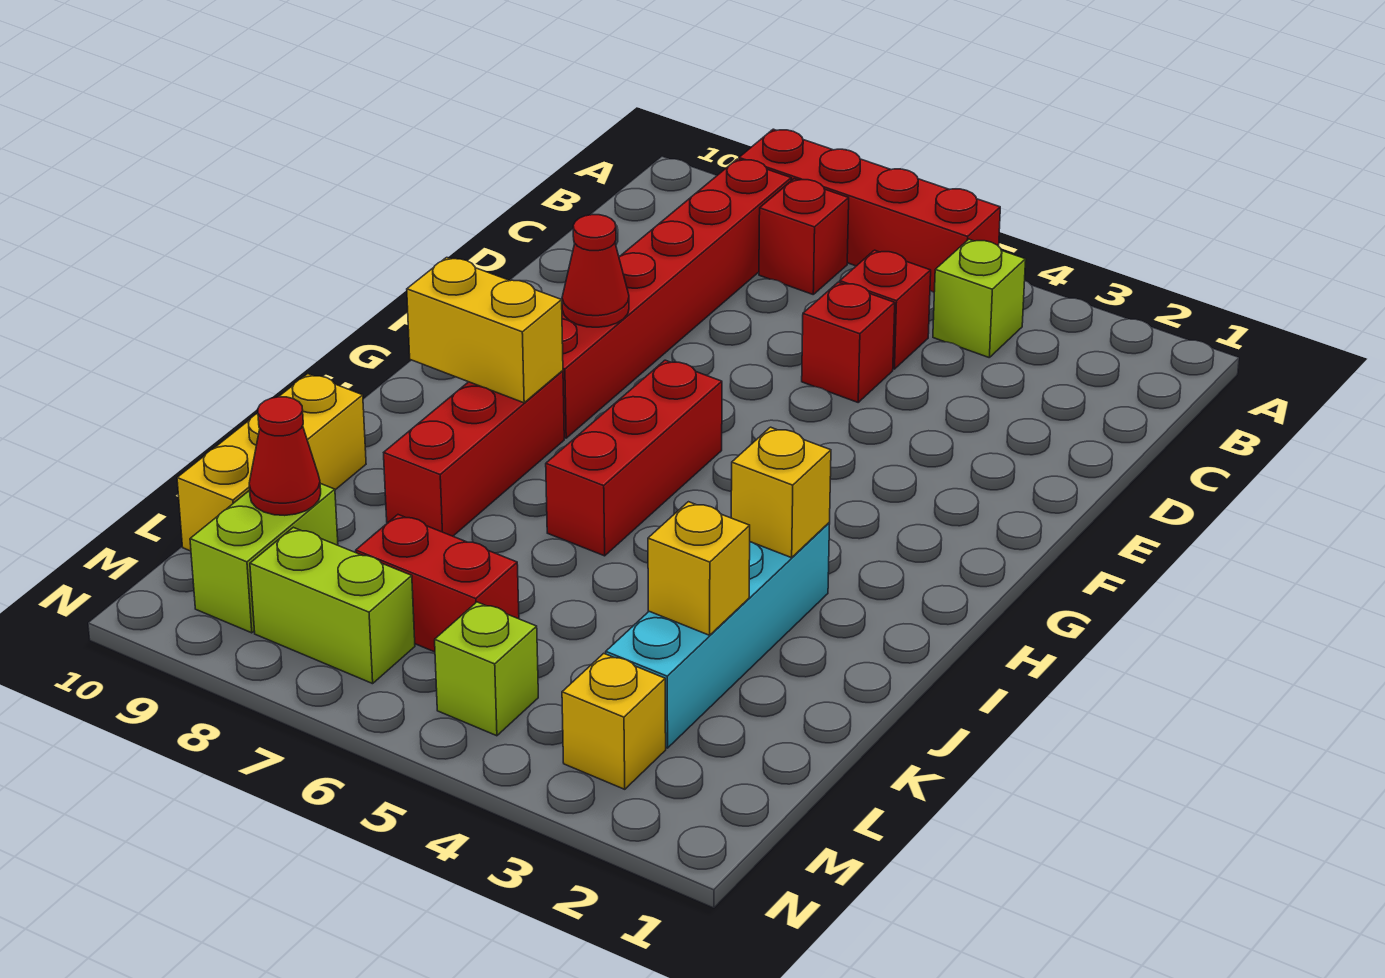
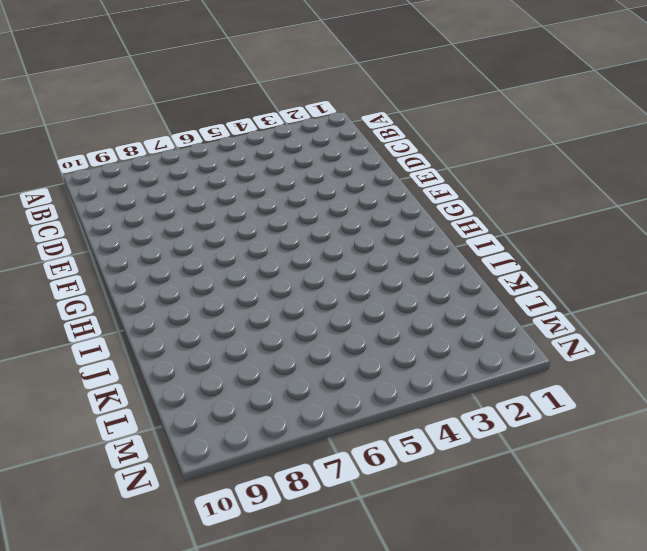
none -> red brick A5:A8 level 1
none -> lime brick B4 level 1
none -> red brick B7 level 1

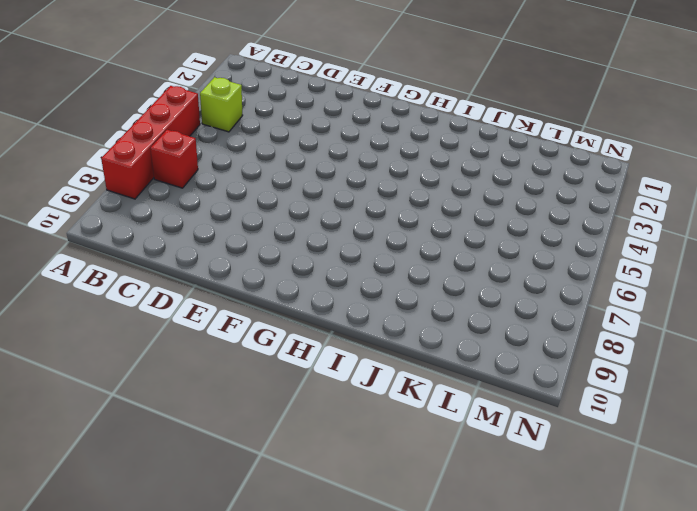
none -> red brick B8:G8 level 1
none -> red brick C5 level 1
none -> red brick D5 level 1

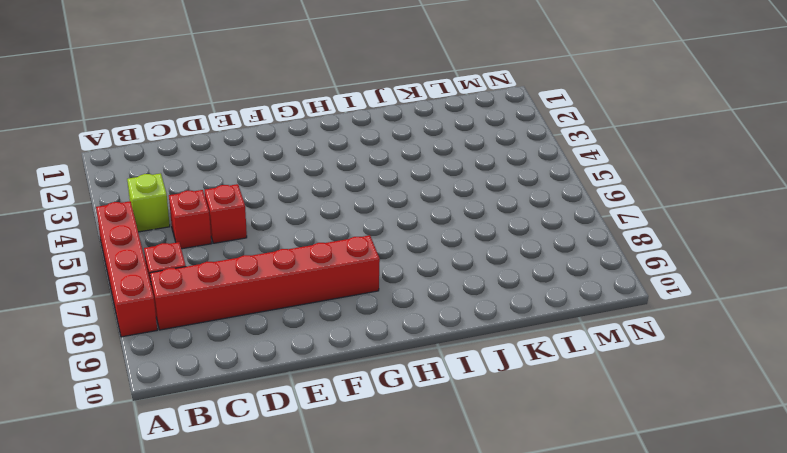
none -> red brick G6:I6 level 1
none -> red brick H8:J8 level 1
none -> cyan brick I3:L3 level 1

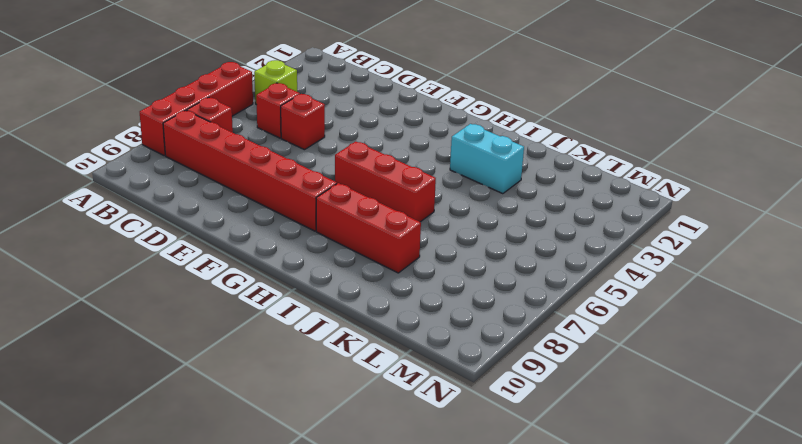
cyan brick I3:J3 level 1 -> cyan brick I3:L3 level 1
none -> yellow brick J10:L10 level 1
none -> red brick L6:L7 level 1
none -> lime brick L9:M9 level 1

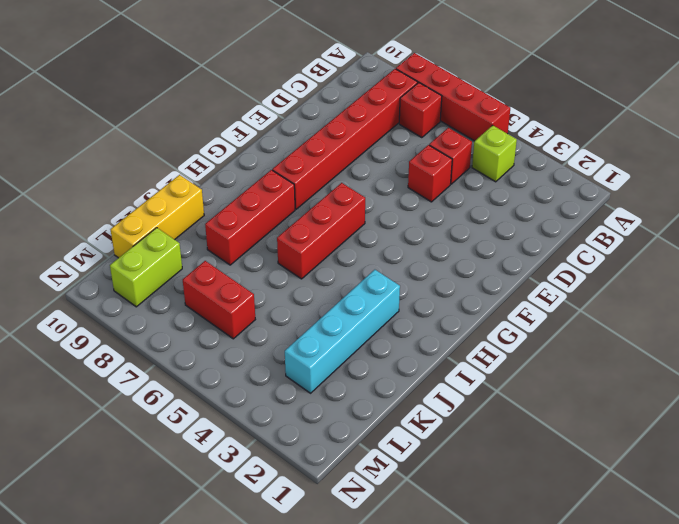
none -> yellow brick M3 level 1
none -> lime brick M5 level 1
none -> lime brick M7:M8 level 1

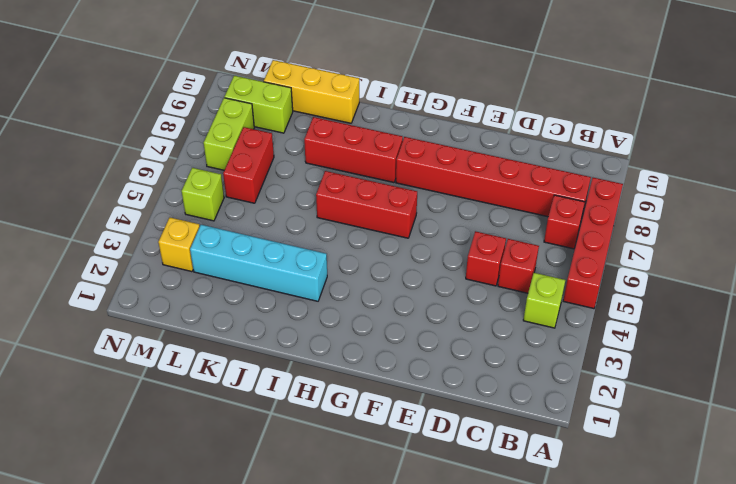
none -> red cone F8 level 2
none -> yellow brick H8:H9 level 2
none -> yellow brick I3 level 2

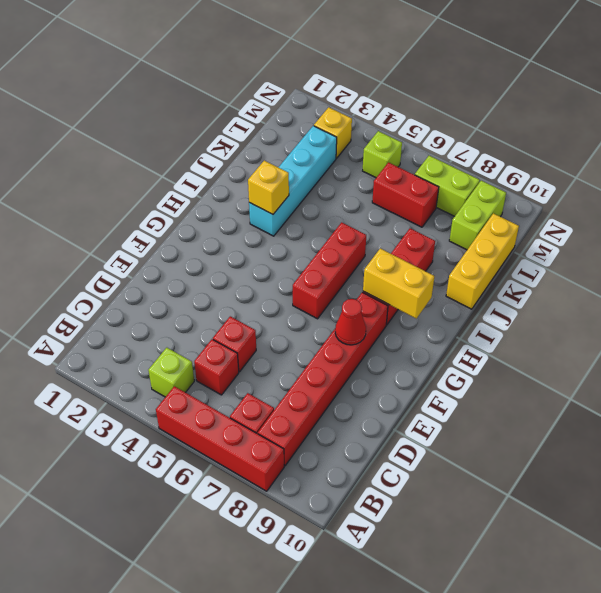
none -> yellow brick K3 level 2
none -> red cone L9 level 2

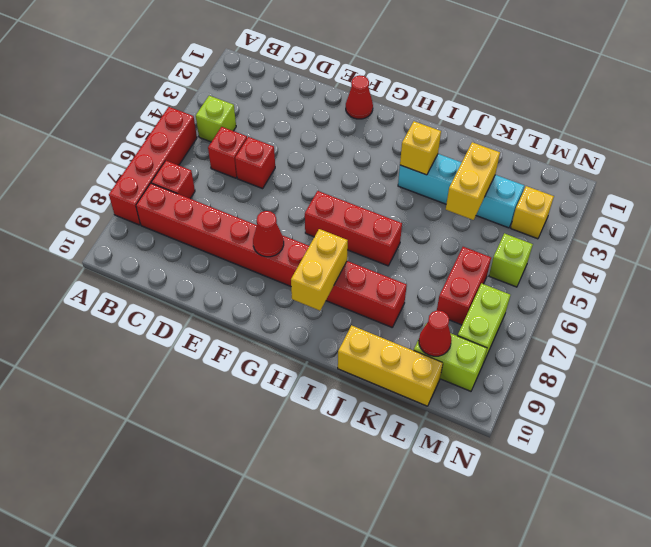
red cone F1 level 1 -> none
yellow brick K3:K4 level 2 -> yellow brick K3 level 2

